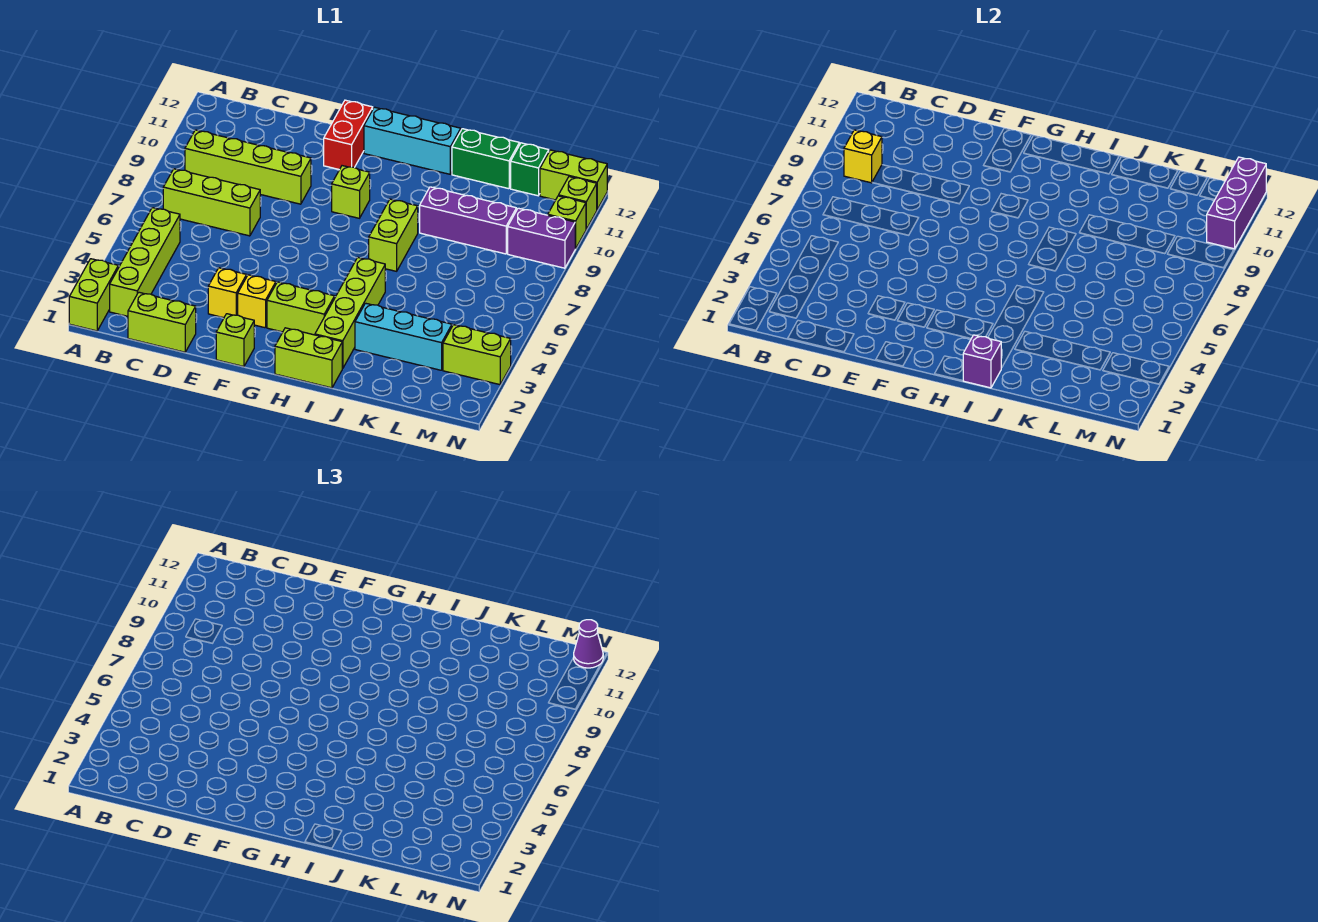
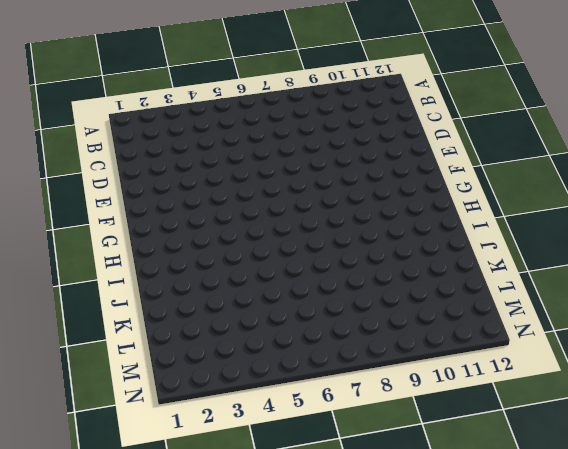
none -> lime brick A1:A2 level 1
none -> lime brick B2:B5 level 1
none -> lime brick B7:D7 level 1

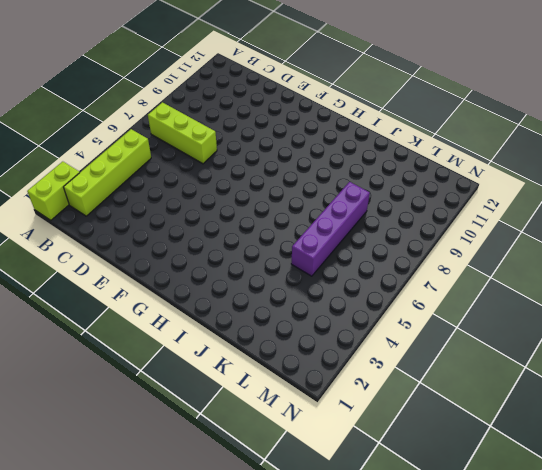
purple brick K5:K8 level 1 -> none
none -> lime brick B9:E9 level 1
none -> lime brick C1:D1 level 1
none -> yellow brick E3 level 1

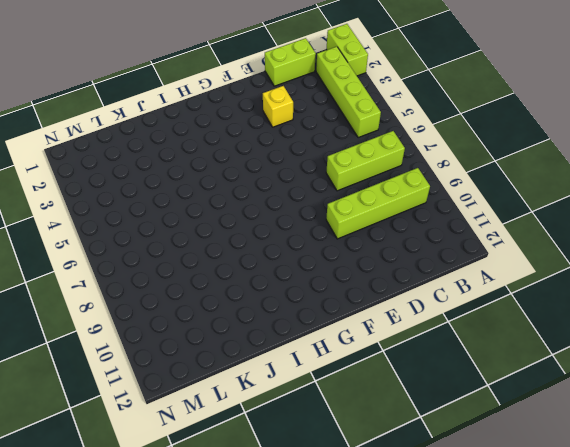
none -> lime brick F1 level 1
none -> yellow brick F3 level 1
none -> red brick F11:F12 level 1

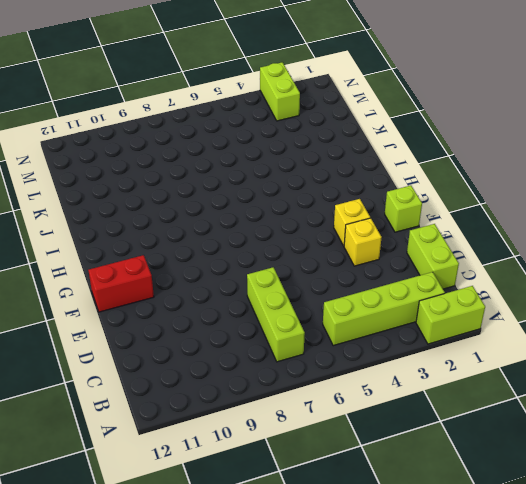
none -> lime brick B9:E9 level 1
none -> lime brick G3:H3 level 1
none -> lime brick G9 level 1

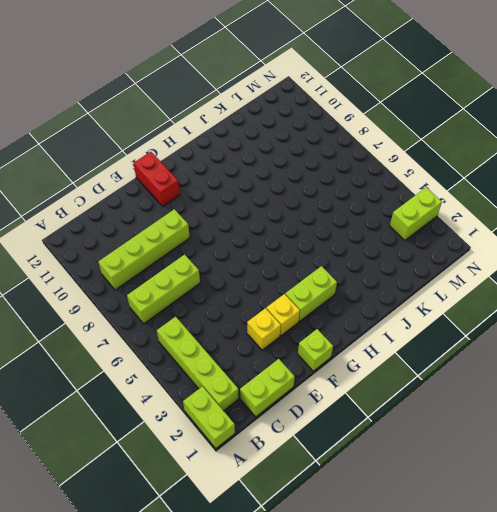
none -> lime brick G9 level 1
none -> cyan brick G12:I12 level 1
none -> lime brick H1:I1 level 1

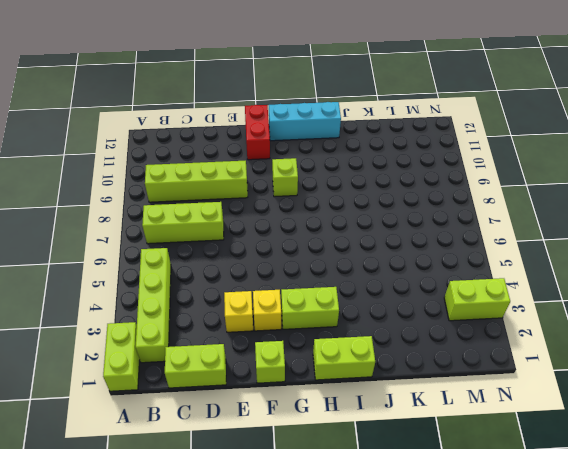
none -> lime brick I2:I5 level 1
none -> lime brick I7:I8 level 1
none -> cyan brick J3:L3 level 1

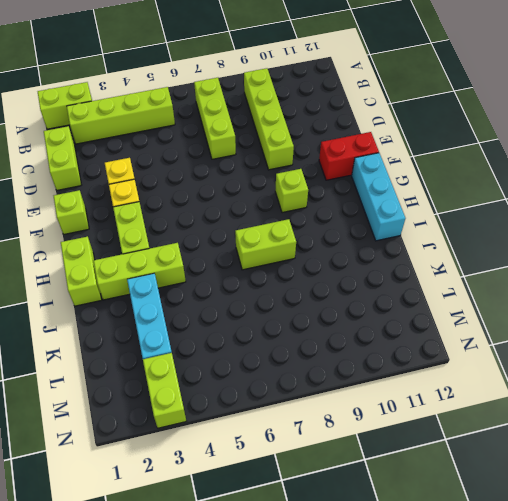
lime brick I2:I4 level 1 -> lime brick I2:I5 level 1
none -> purple brick J9:L9 level 1
none -> green brick J12:K12 level 1
none -> green brick L12 level 1

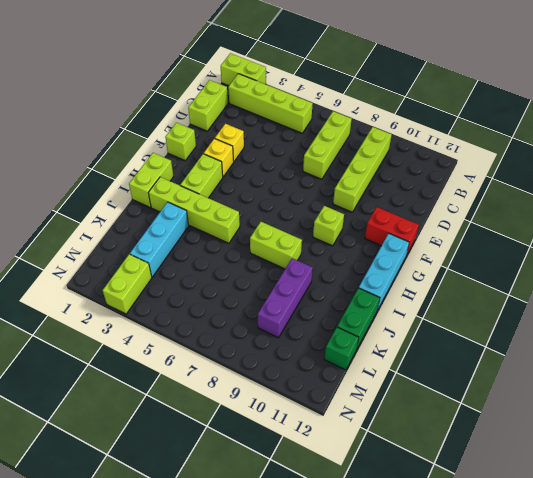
none -> purple brick M9:N9 level 1
none -> lime brick M12:N12 level 1
none -> lime brick N10 level 1

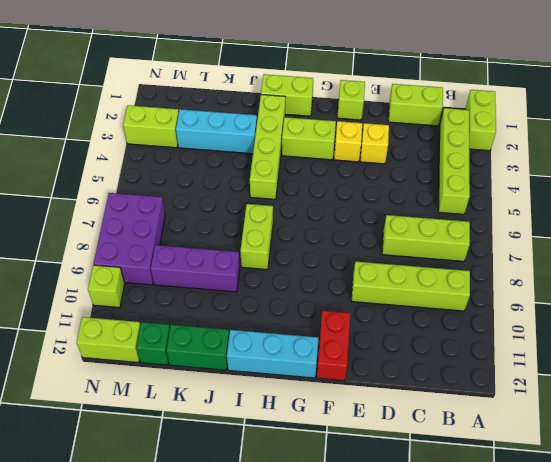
purple brick M7:N9 level 1 -> purple brick M9:N9 level 1
none -> lime brick G9 level 1
none -> lime brick N11 level 1
none -> yellow brick B9 level 2

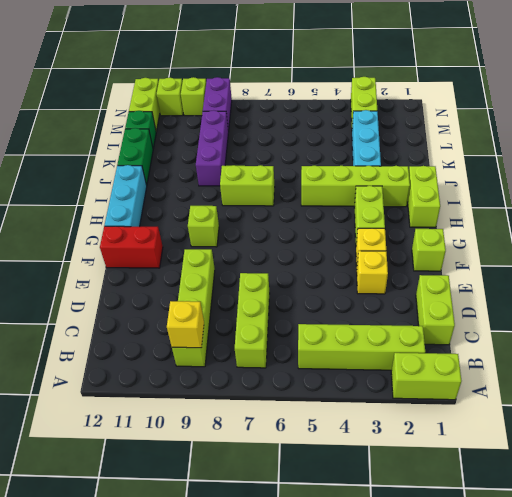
none -> purple brick I1 level 2
none -> purple brick N10:N12 level 2
none -> purple cone N12 level 3

